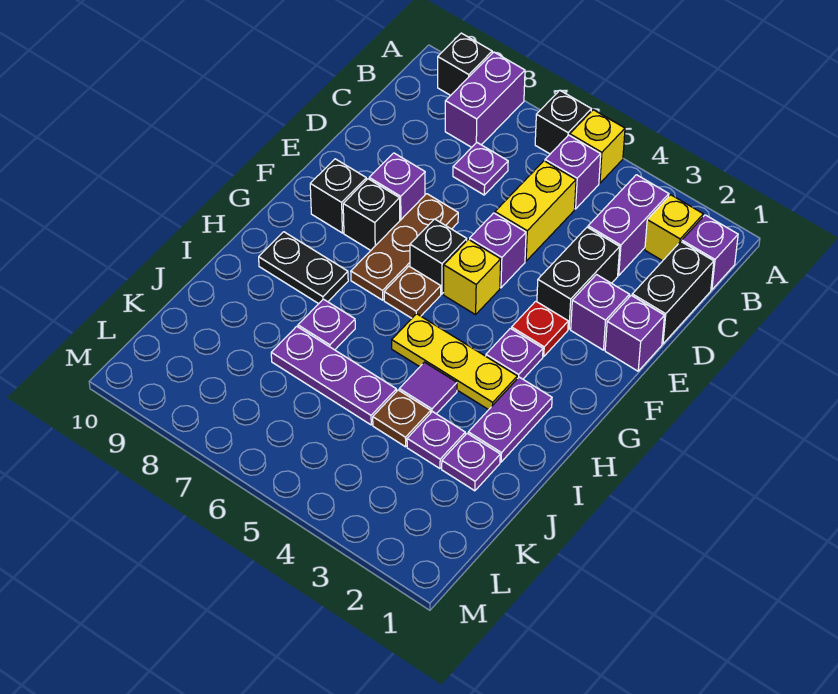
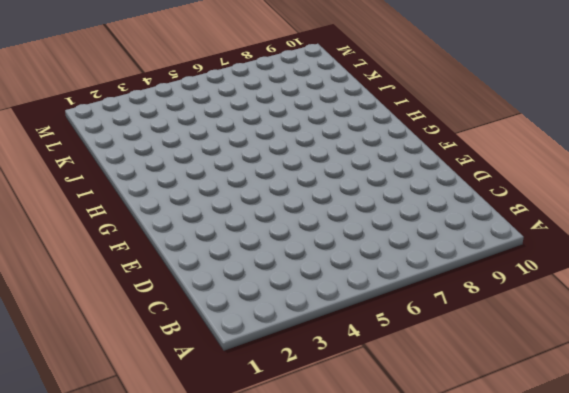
none -> yellow brick A5 level 1
none -> black brick A6 level 1
none -> purple brick A8:B8 level 1
none -> black brick A9 level 1

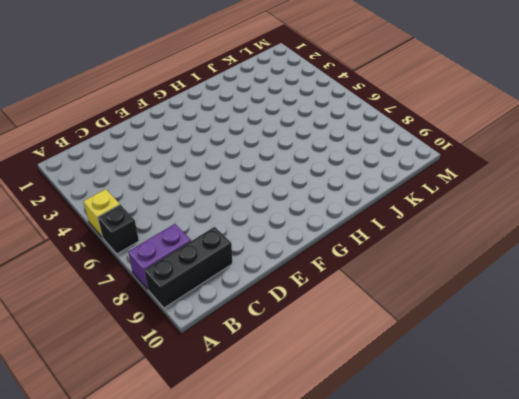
black brick A9:C9 level 1 -> black brick A9 level 1
none -> purple brick B1 level 1
none -> yellow brick B2 level 1
none -> purple brick B3:C3 level 1
none -> purple brick B5 level 1

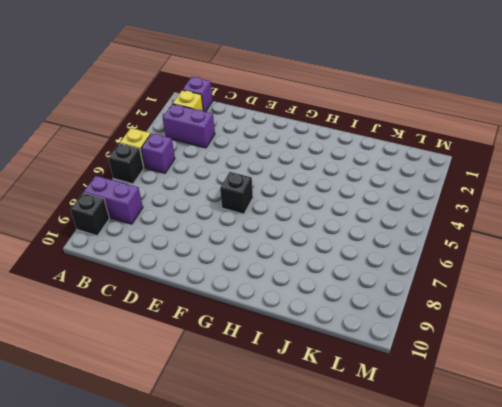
none -> black brick C1:D1 level 1
none -> yellow brick C5:D5 level 1
none -> purple plate C7 level 1
none -> black brick D3:E3 level 1

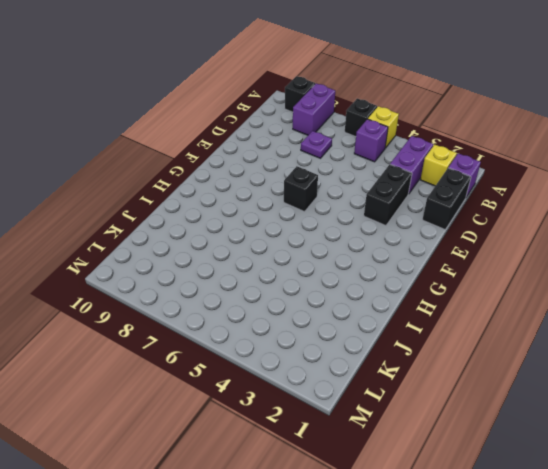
none -> yellow brick C5:D5 level 1
none -> purple brick E1 level 1
none -> purple brick E2 level 1
none -> purple brick E5 level 1

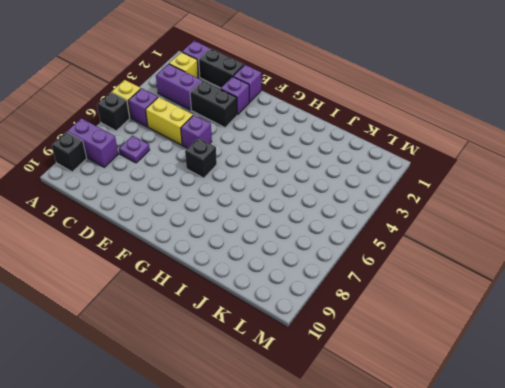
none -> brown plate E7:G7 level 1
none -> purple brick E8 level 1
none -> red plate F3 level 1
none -> yellow brick F5 level 1

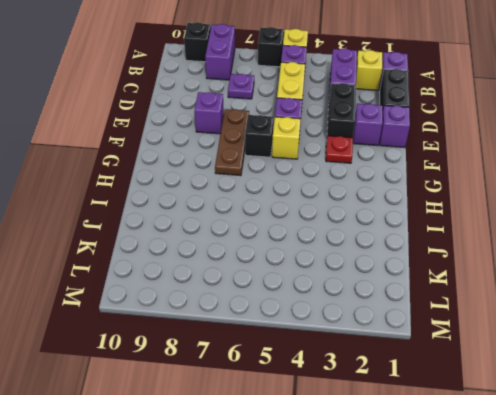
none -> black brick F8 level 1
none -> black brick F9 level 1
none -> purple plate G3 level 1
none -> brown plate G6 level 1

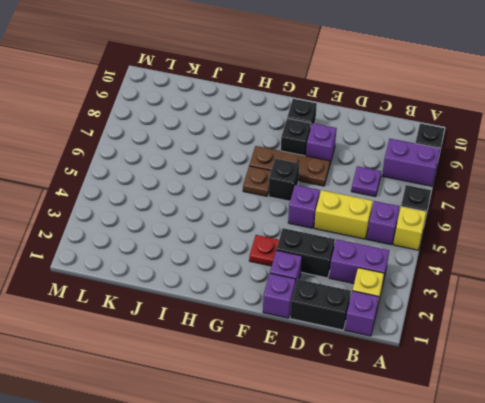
none -> yellow brick F5 level 1
none -> purple plate G3 level 1
none -> purple plate H2:I2 level 1
none -> yellow plate H3:H5 level 1

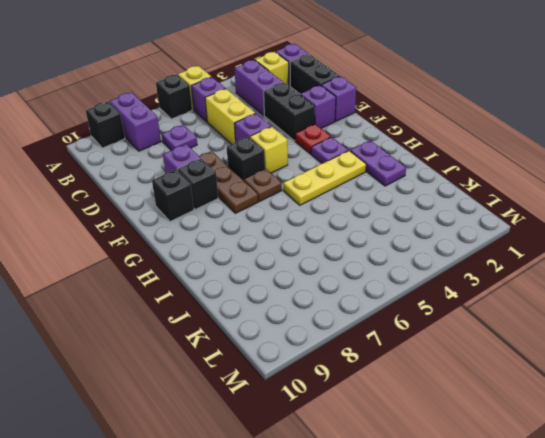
none -> black plate H8:H9 level 1
none -> purple tile I4 level 1
none -> purple plate I7 level 1
none -> purple plate J2 level 1

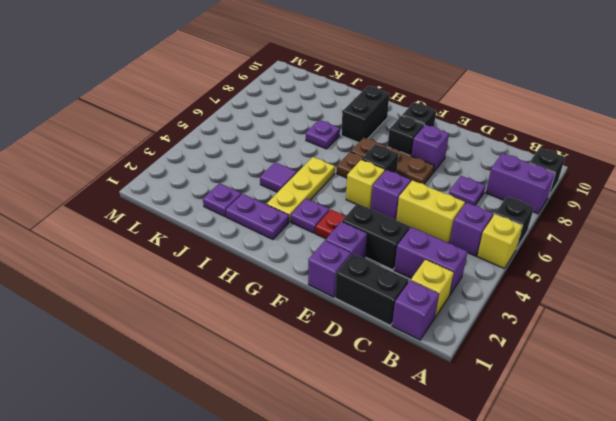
black brick H8:H9 level 1 -> black plate H8:H9 level 1
none -> purple plate J3 level 1
none -> brown plate J4 level 1
none -> purple plate J5:J7 level 1

